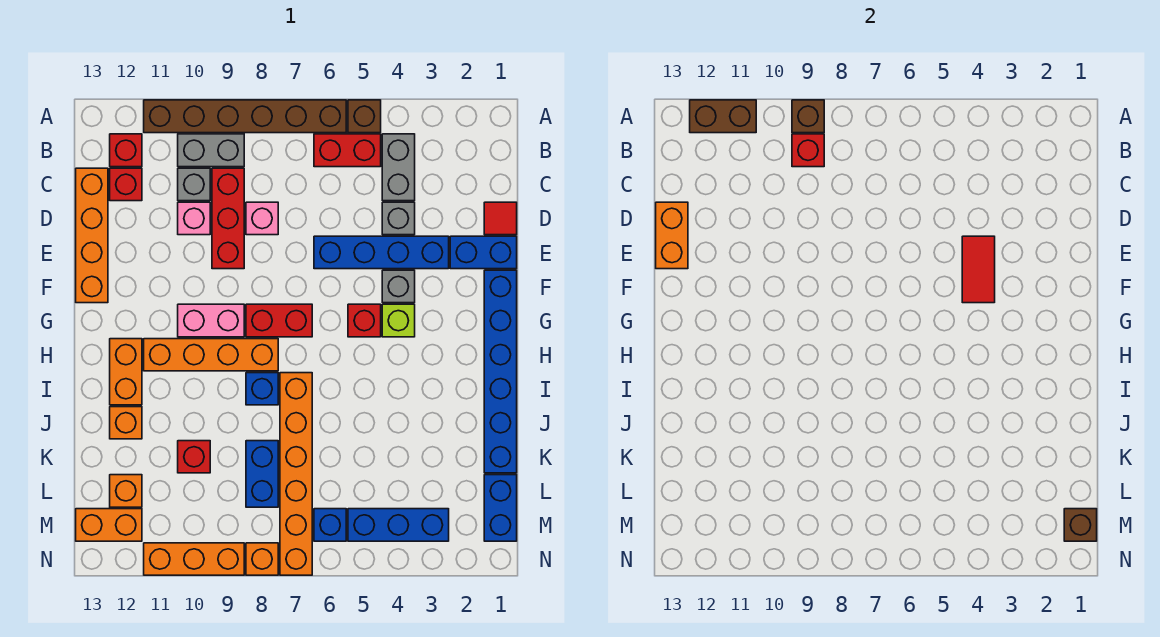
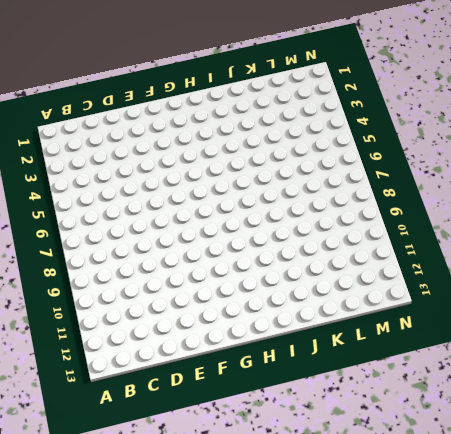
none -> brown brick A5 level 1
none -> brown brick A6:A11 level 1
none -> grey brick B4:C4 level 1
none -> red brick B5:B6 level 1

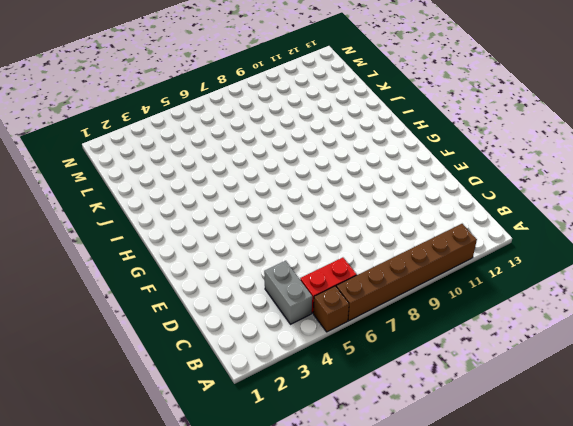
none -> grey brick B9:B10 level 1
none -> red brick B12 level 1
none -> red brick C9:E9 level 1
none -> grey brick C10 level 1

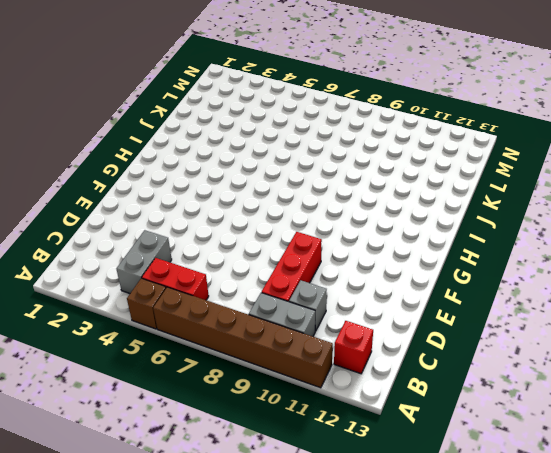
none -> red brick C12 level 1
none -> orange brick C13:F13 level 1
none -> red tile D1 level 1
none -> grey brick D4 level 1

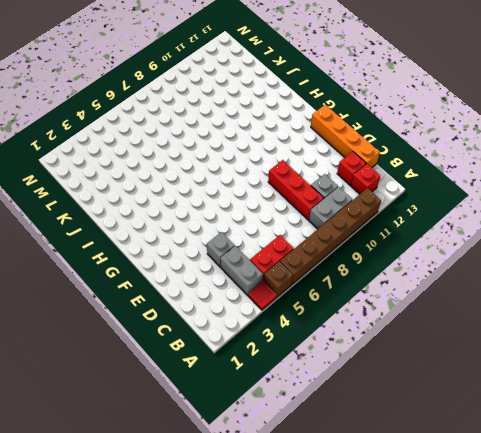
red tile A4 level 1 -> red tile D1 level 1
none -> pink brick D8 level 1
none -> pink brick D10 level 1
none -> blue brick E1:E2 level 1
none -> blue brick E3:E6 level 1

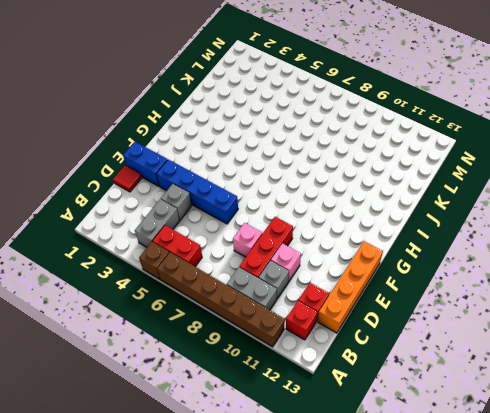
none -> blue brick F1:K1 level 1
none -> grey brick F4 level 1
none -> lime brick G4 level 1
none -> red brick G5 level 1

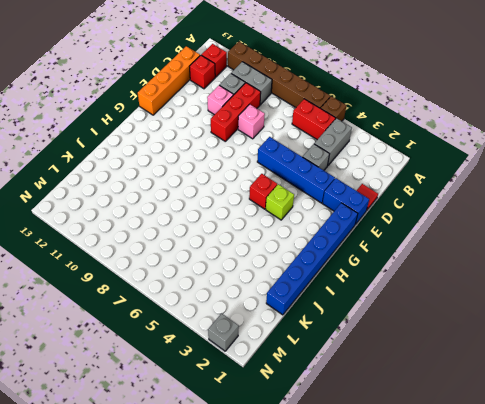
grey brick N2 level 1 -> grey brick F4 level 1
none -> red brick G7:G8 level 1
none -> pink brick G9:G10 level 1
none -> orange brick H8:H11 level 1
none -> orange brick H12:I12 level 1

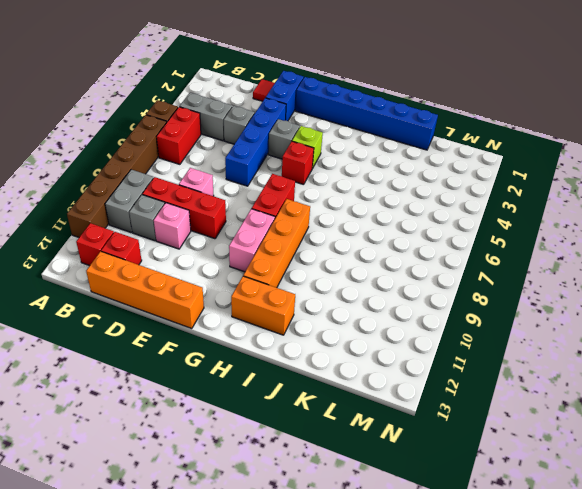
none -> orange brick I7:N7 level 1
none -> blue brick I8 level 1
none -> orange brick J12 level 1
none -> blue brick K8:L8 level 1

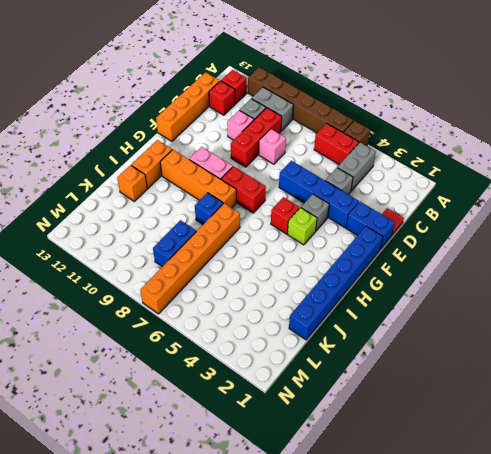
none -> red brick K10 level 1
none -> blue brick L1:M1 level 1
none -> orange brick L12 level 1
none -> blue brick M3:M5 level 1

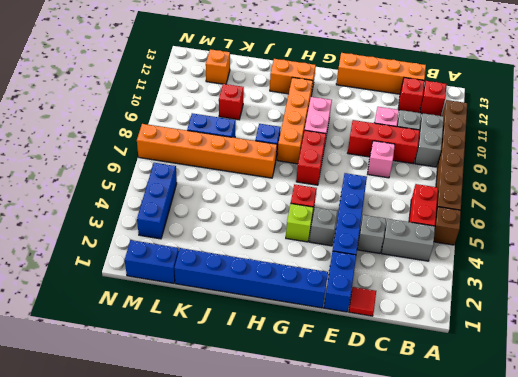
none -> orange brick J12 level 1
none -> blue brick M6 level 1
none -> orange brick M12:M13 level 1
none -> orange brick N8 level 1

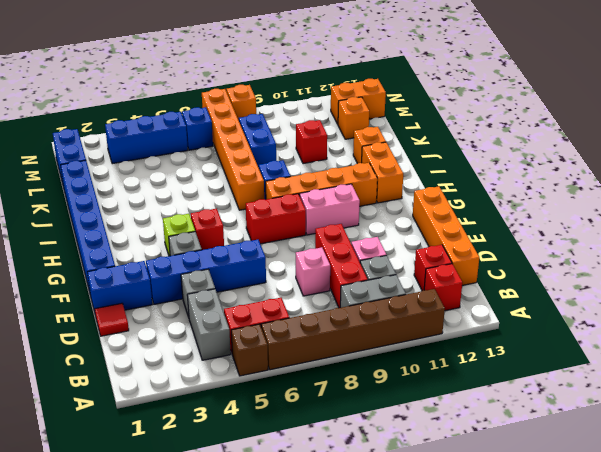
none -> orange brick N9:N11 level 1
none -> brown brick A9 level 2
none -> brown brick A11:A12 level 2
none -> red brick B9 level 2

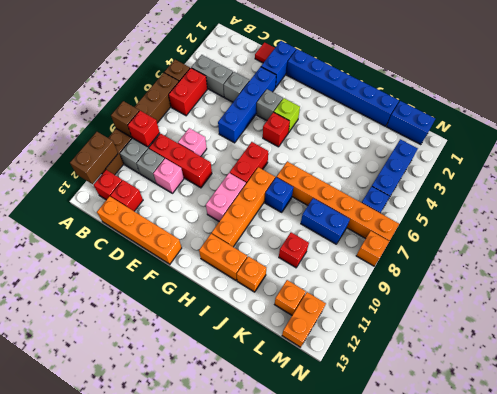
none -> orange brick N9:N11 level 1
none -> orange brick D13:E13 level 2
none -> red tile E4:F4 level 2
none -> brown brick M1 level 2

